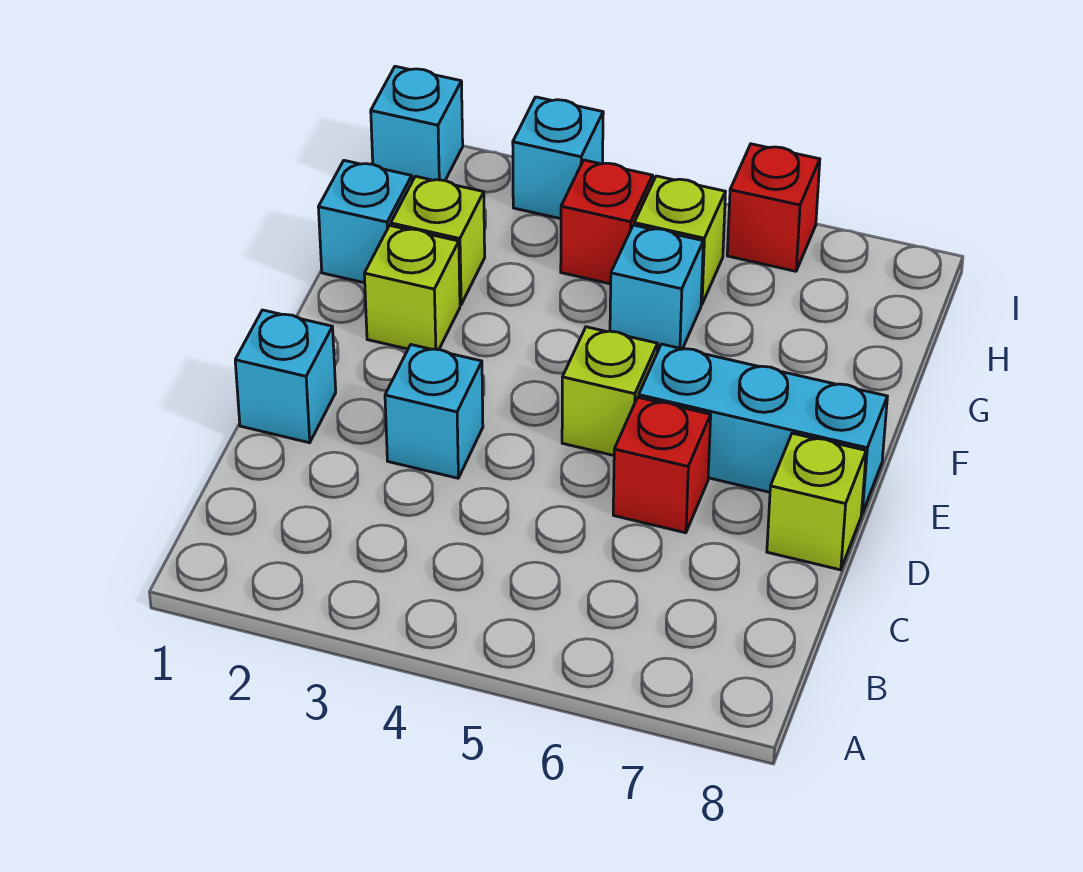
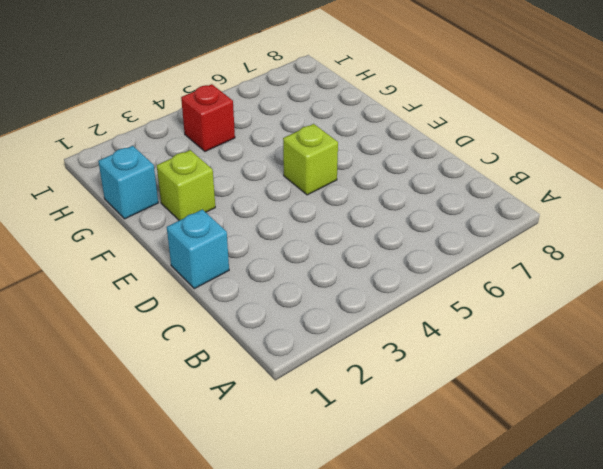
none -> cyan brick D3 level 1
none -> red brick D6 level 1
none -> lime brick D8 level 1

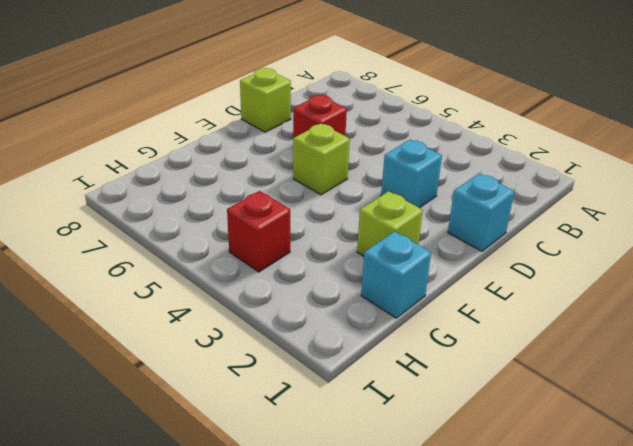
none -> cyan brick E6:E8 level 1
none -> lime brick G2 level 1
none -> cyan brick G5 level 1

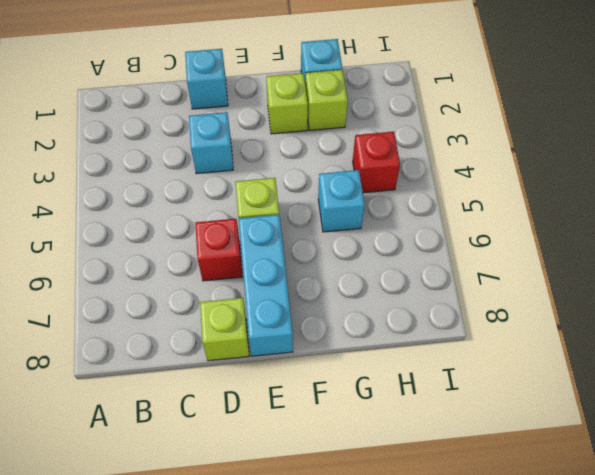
none -> lime brick H5 level 1
none -> cyan brick I1 level 1
none -> cyan brick I3 level 1

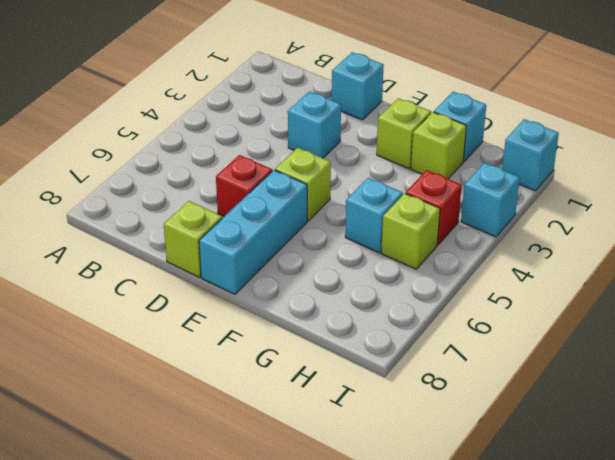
none -> red brick I6 level 1

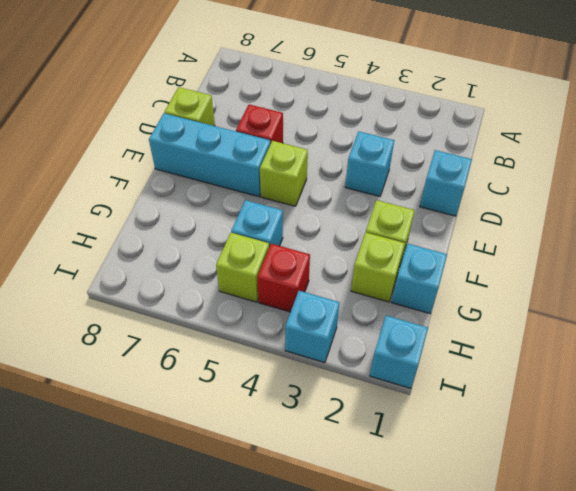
none -> red brick I6 level 1

